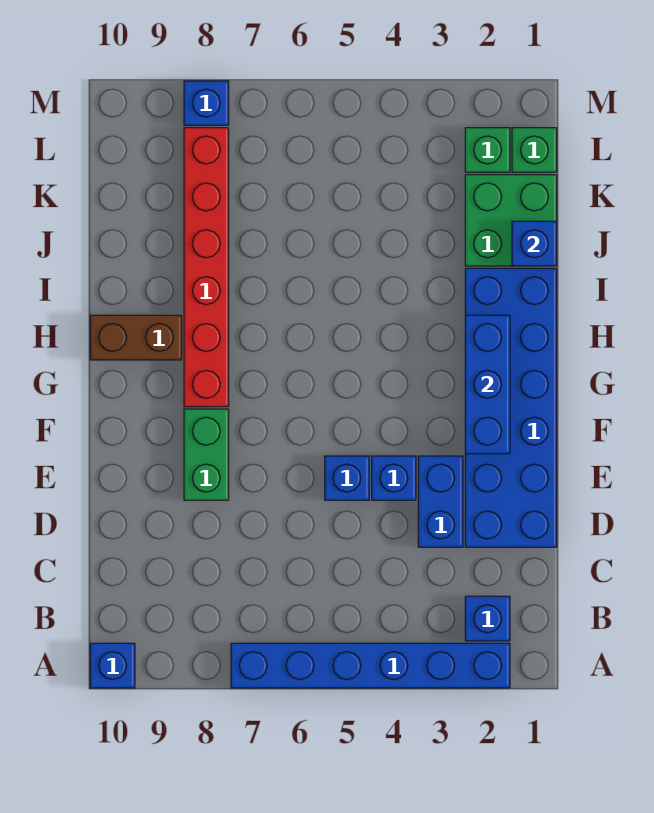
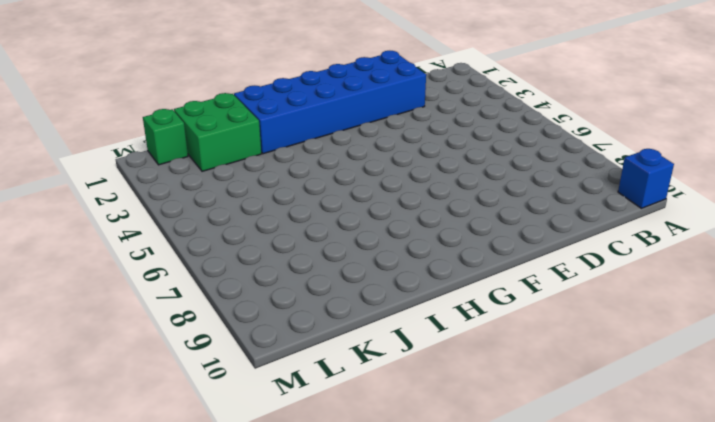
none -> blue brick A2:A7 level 1
none -> blue brick B2 level 1
none -> blue brick D3:E3 level 1

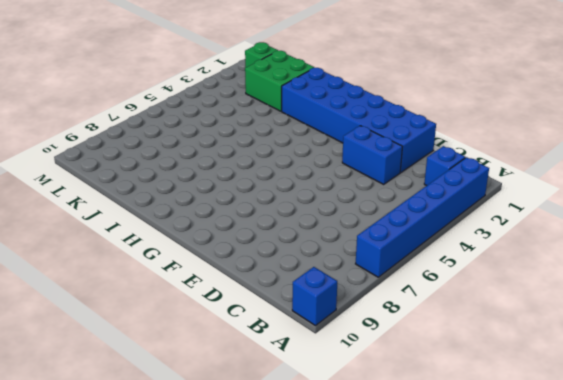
none -> blue brick E4 level 1
none -> blue brick E5 level 1
none -> green brick E8:F8 level 1

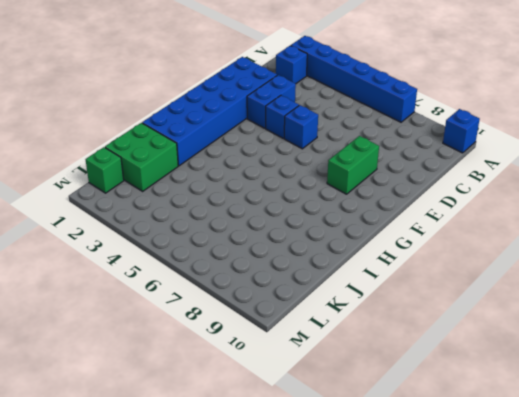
none -> red brick G8:L8 level 1
none -> brown brick H9:H10 level 1
none -> green brick L2 level 1

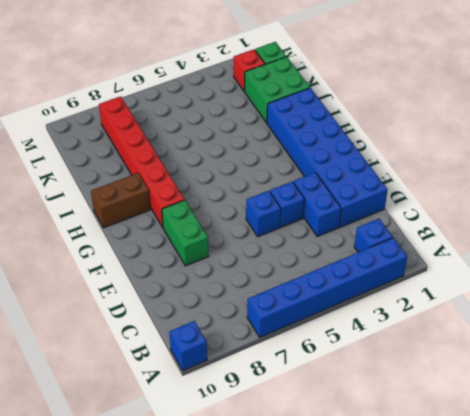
red brick L2 level 1 -> green brick L2 level 1
none -> blue brick M8 level 1
none -> blue brick F2:H2 level 2
none -> blue brick J1 level 2

